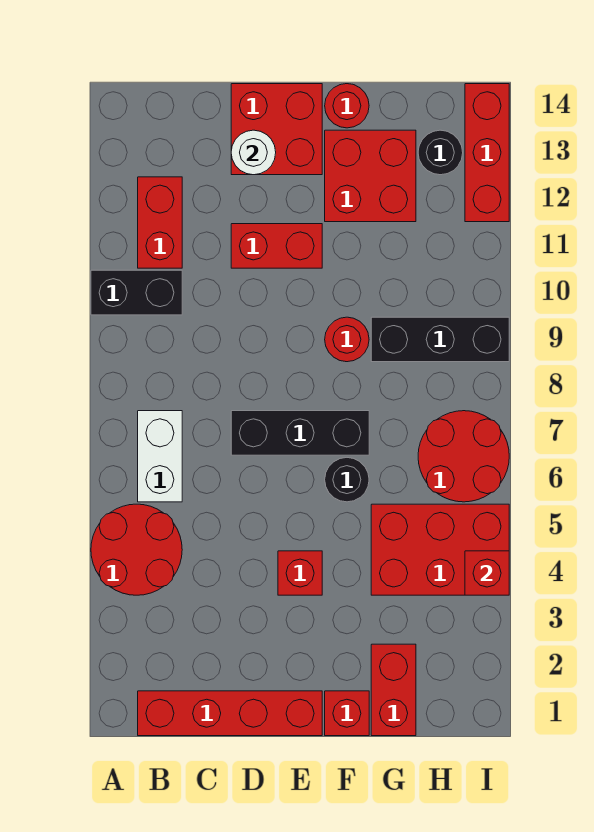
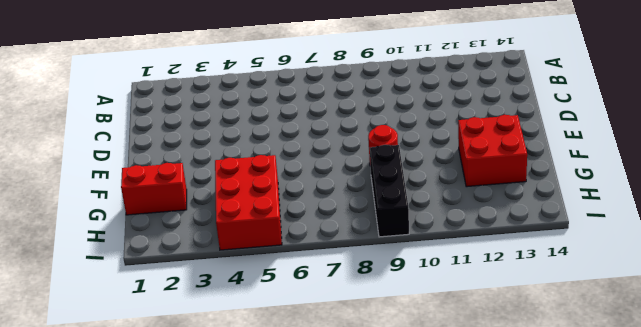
none -> red round brick A4:B5 level 1
none -> black brick A10:B10 level 1
none -> red brick B1:E1 level 1

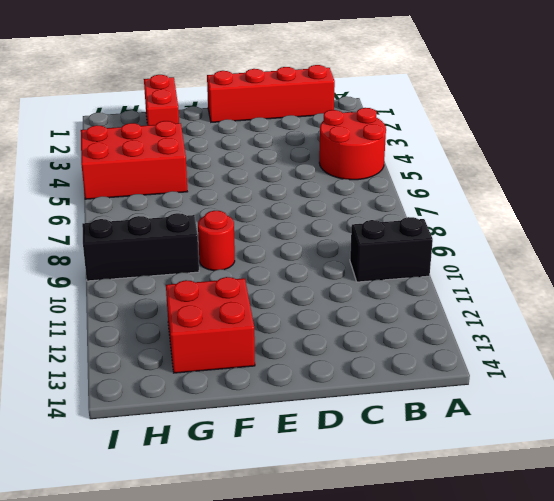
none -> white brick B6:B7 level 1
none -> red brick B11:B12 level 1
none -> black brick D7:F7 level 1

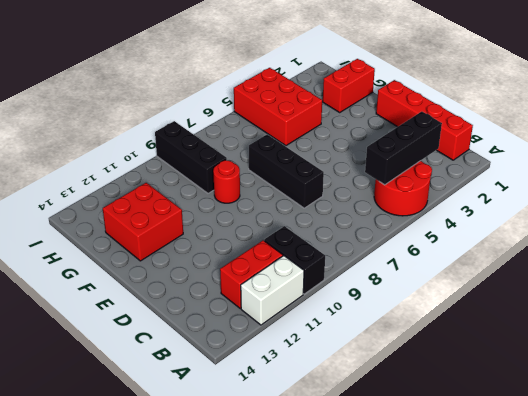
white brick A11:A12 level 1 -> white brick B6:B7 level 1
black brick B3:B5 level 2 -> none
none -> red brick D11:E11 level 1
none -> red brick D13:E14 level 1
none -> red brick E4 level 1

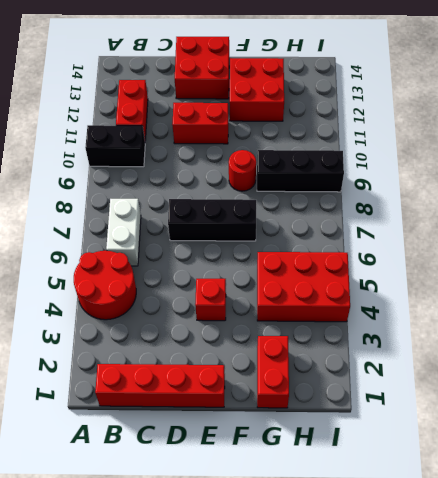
none -> red brick F1 level 1
none -> black round brick F6 level 1
none -> red round brick F14 level 1

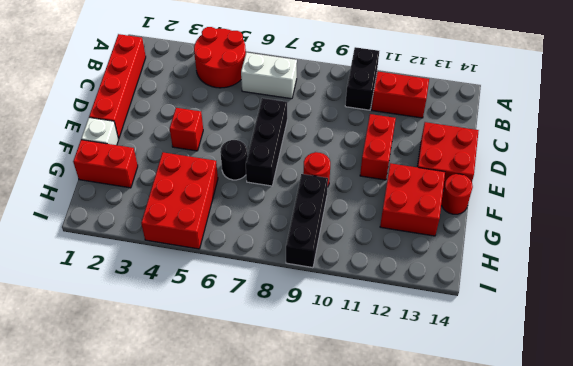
white brick F1 level 1 -> red brick F1 level 1
none -> red round brick H6:I7 level 1
none -> black round brick H13 level 1
none -> red brick I12:I14 level 1

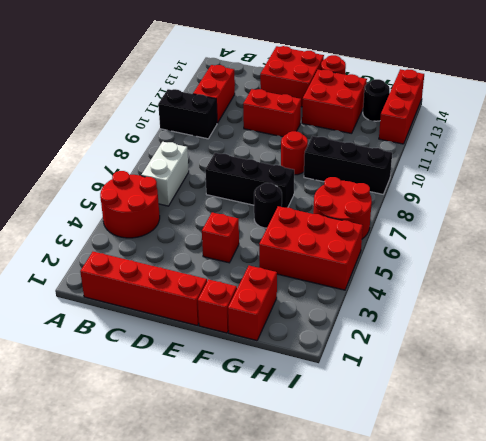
none -> white round brick D13 level 2
none -> red brick I4 level 2

